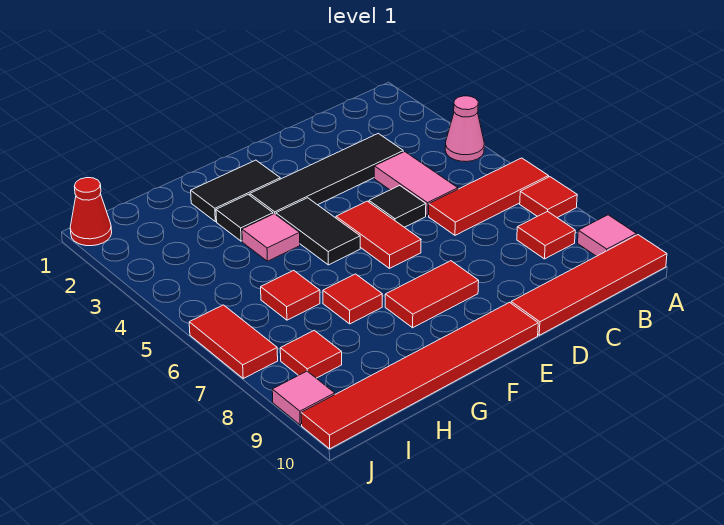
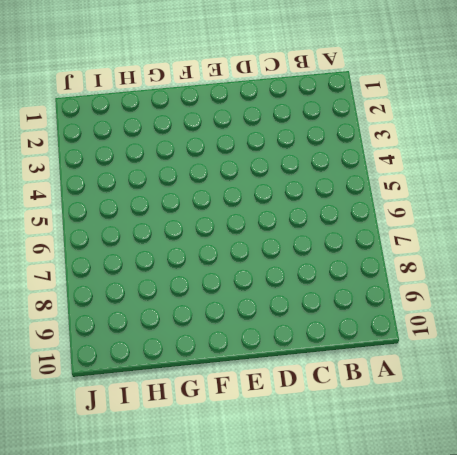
none -> pink cone A4 level 1
none -> red tile A6:C6 level 1
none -> red tile A7 level 1

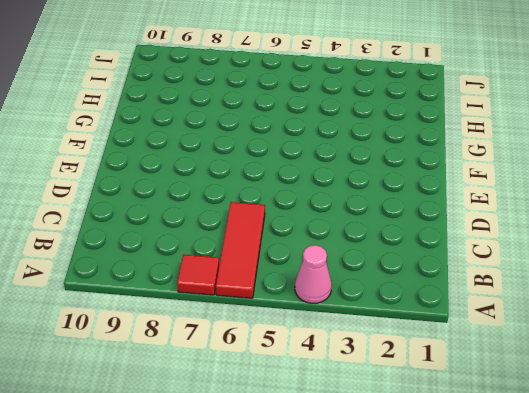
none -> pink tile A9 level 1
none -> red tile A10:D10 level 1
none -> red tile B8 level 1

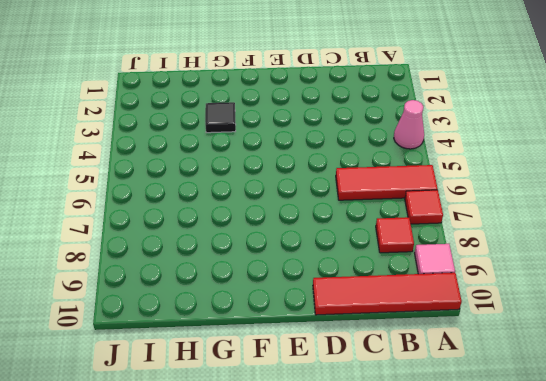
none -> black tile C3:F3 level 1
none -> pink tile C4:C5 level 1
none -> black tile D5 level 1

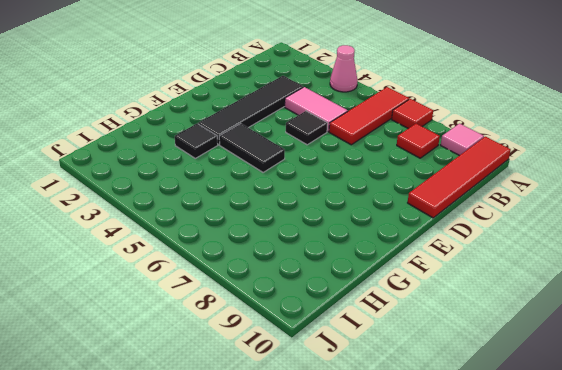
none -> red tile E5:E6 level 1
none -> red tile E8:F8 level 1
none -> red tile E10:J10 level 1

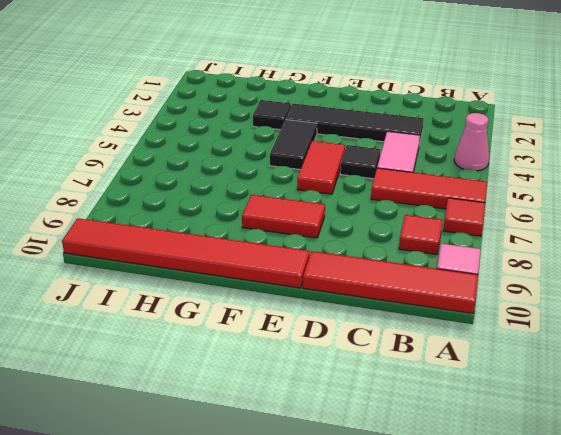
none -> black tile F2:G2 level 1
none -> pink tile G4 level 1
none -> red tile G7 level 1

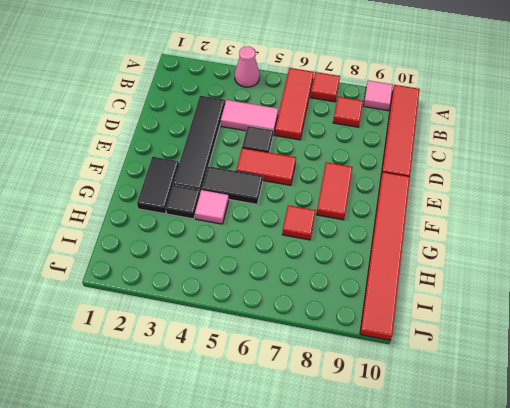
none -> red tile H6 level 1
none -> red tile I8 level 1
none -> red cone J1 level 1

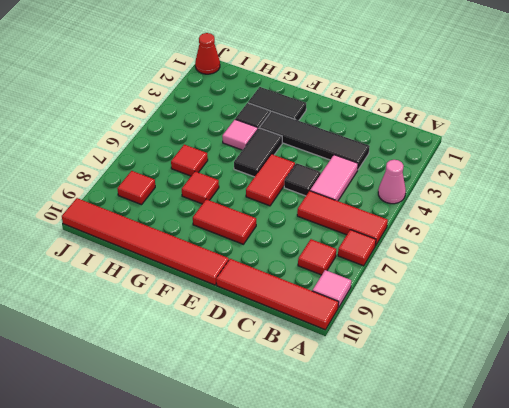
none -> red tile J6:J7 level 1
none -> pink tile J9 level 1

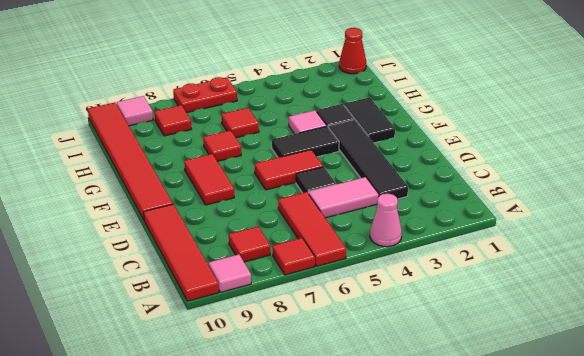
red plate J6:J7 level 1 -> red tile J6:J7 level 1

